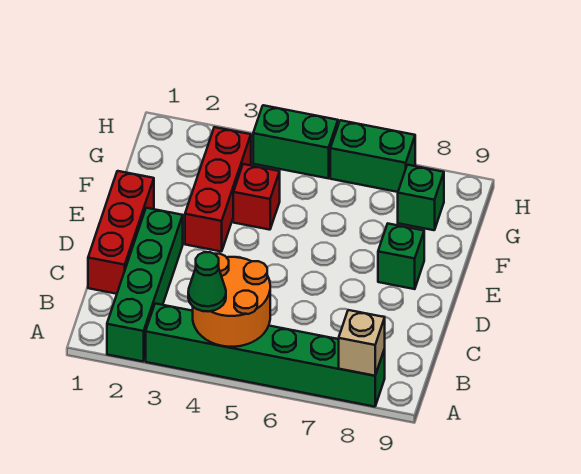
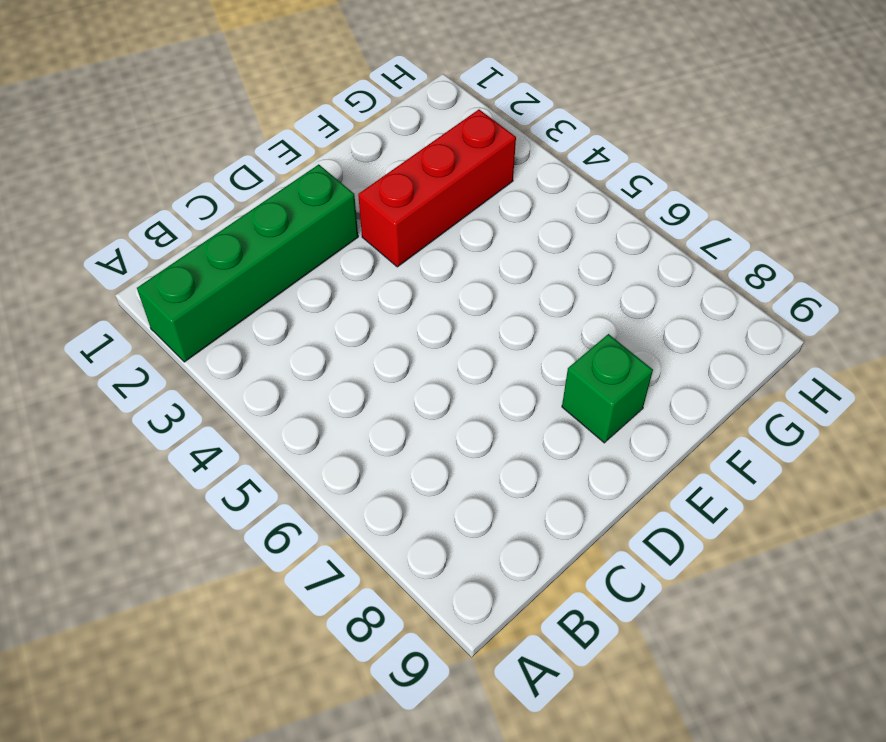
none -> green brick A3:A8 level 1
none -> red brick C1:E1 level 1
none -> red brick F4 level 1

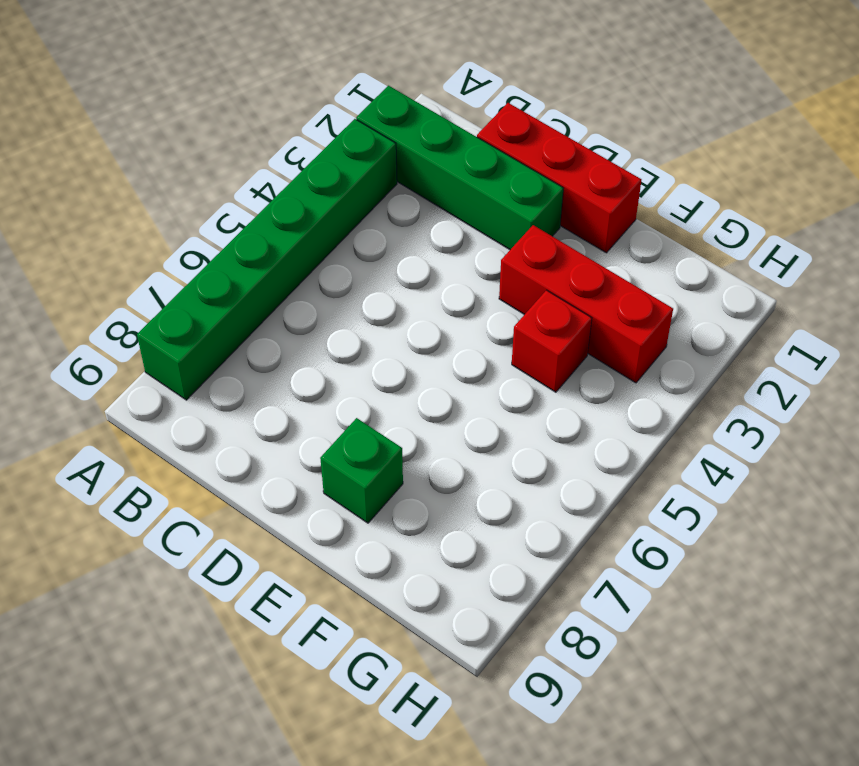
none -> green brick G8 level 1
none -> green brick H4:H5 level 1
none -> green brick H6:H7 level 1

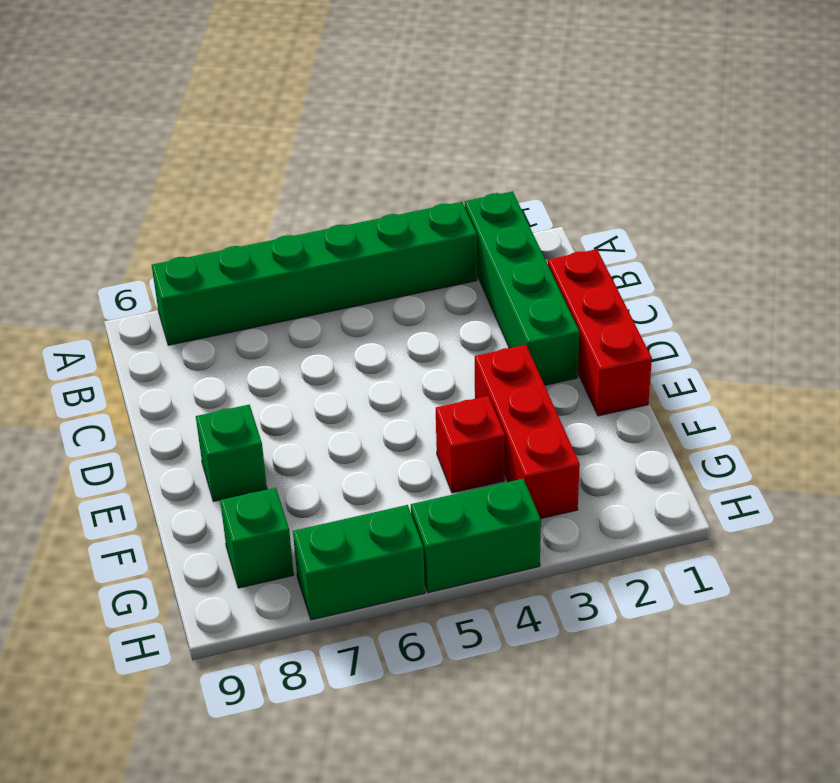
none -> orange round brick A4:B5 level 2
none -> tan brick A8 level 2
none -> green cone A4 level 3

